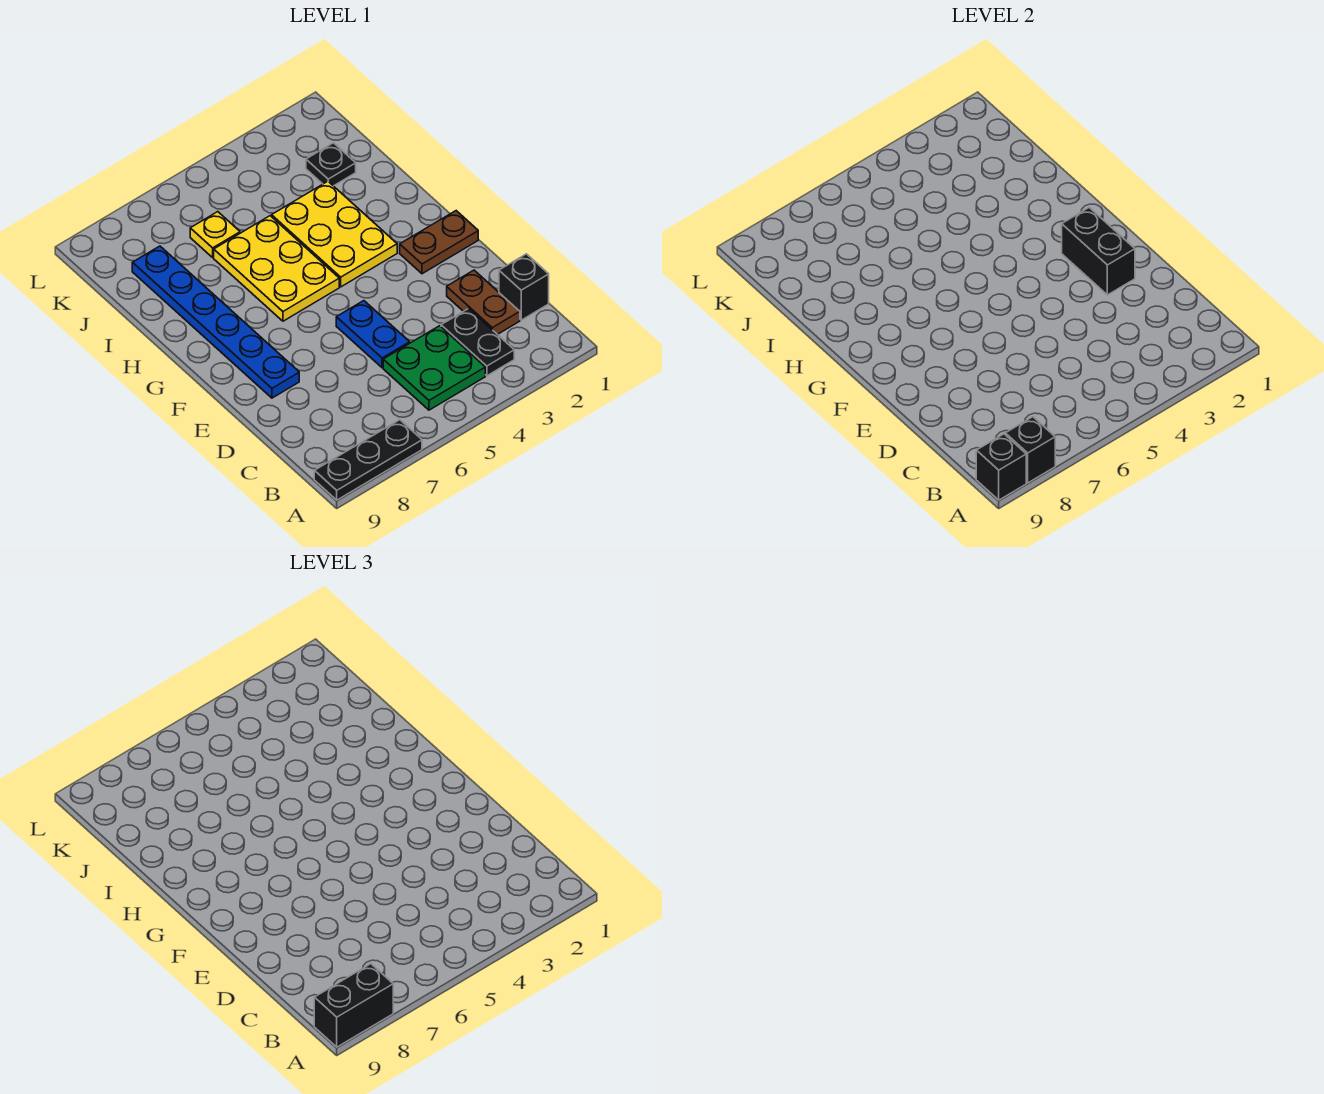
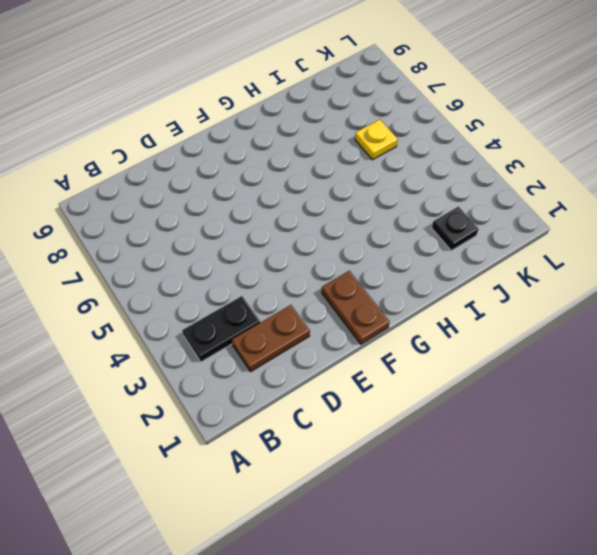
none -> black plate A7:A9 level 1
none -> green plate B4:C5 level 1
none -> black brick C1 level 1

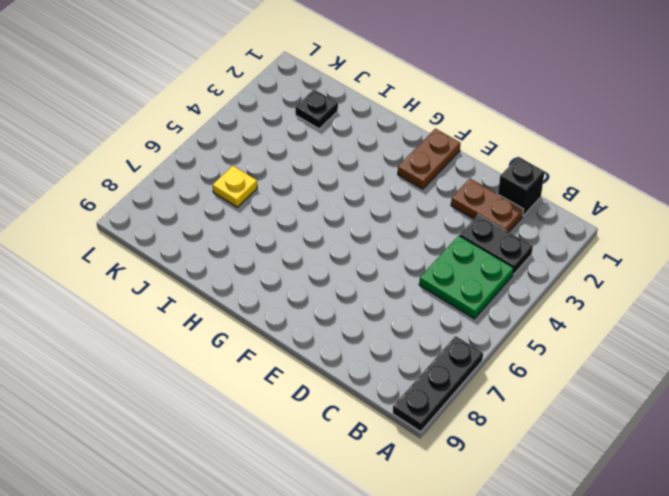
none -> blue plate D5:E5 level 1
none -> blue plate E8:J8 level 1
none -> yellow plate G3:I4 level 1

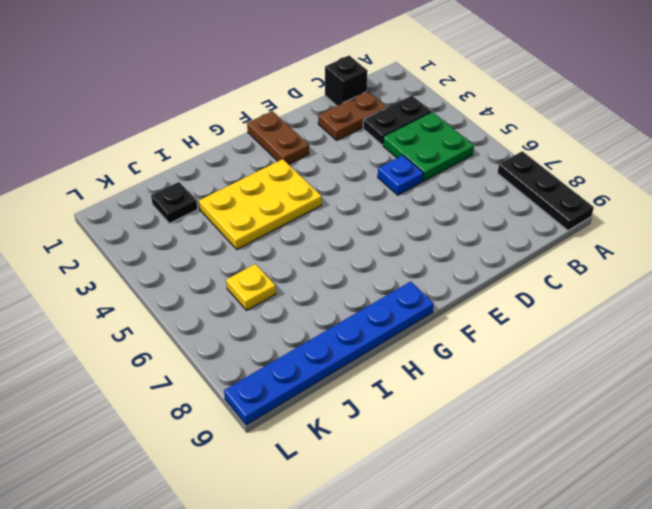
blue plate D5 level 1 -> blue plate D5:E5 level 1
blue plate G9:L9 level 1 -> blue plate E8:J8 level 1
none -> yellow plate G5:I6 level 1
none -> black brick A8 level 2
none -> black brick A9 level 2

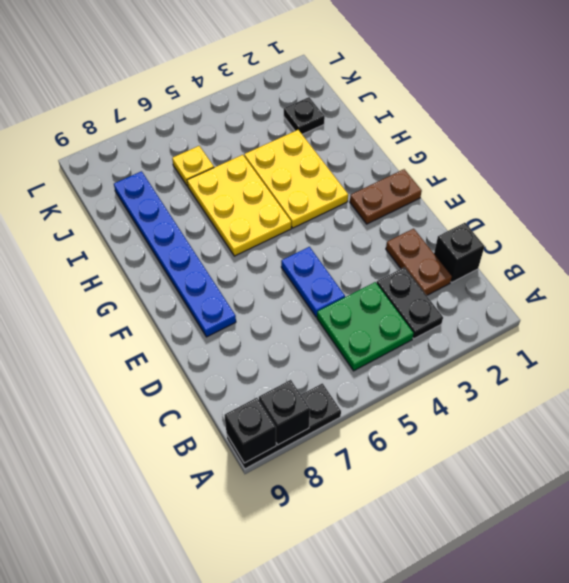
none -> black brick E2:F2 level 2
none -> black brick A8:A9 level 3

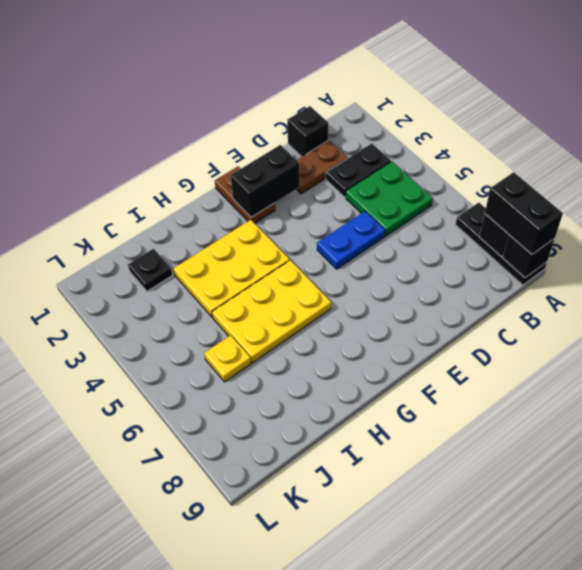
none -> blue plate E8:J8 level 1

